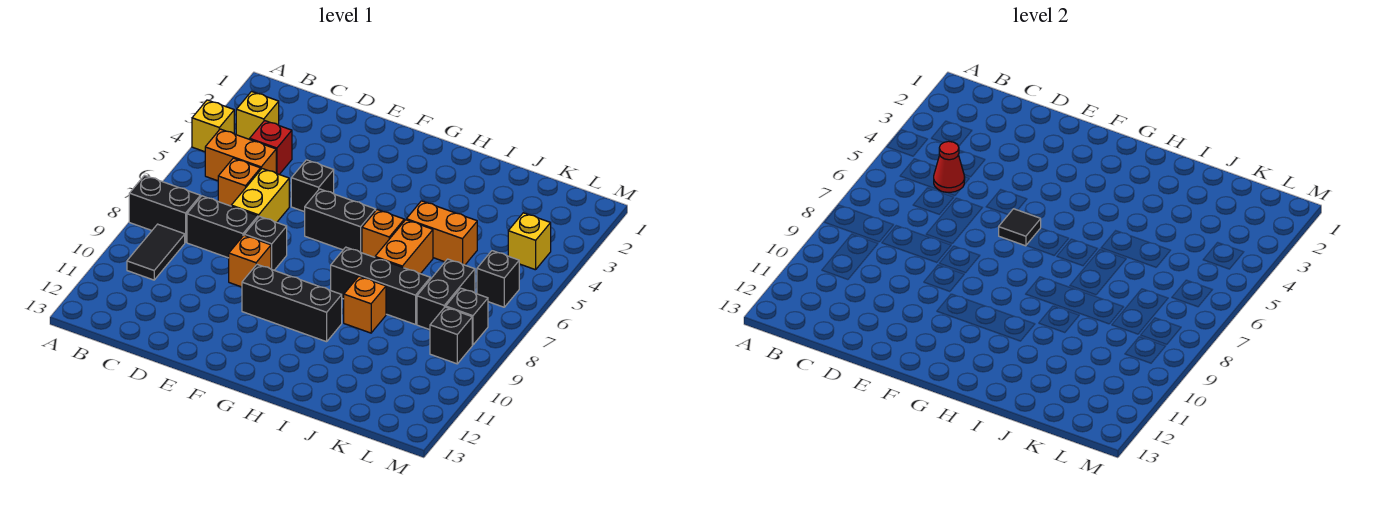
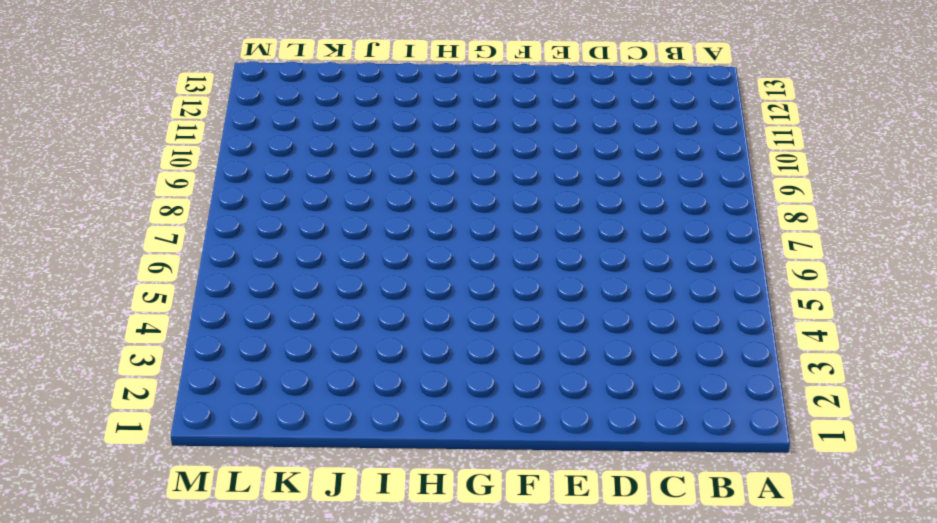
none -> yellow brick A4 level 1
none -> black brick A8:B8 level 1
none -> yellow brick B3 level 1

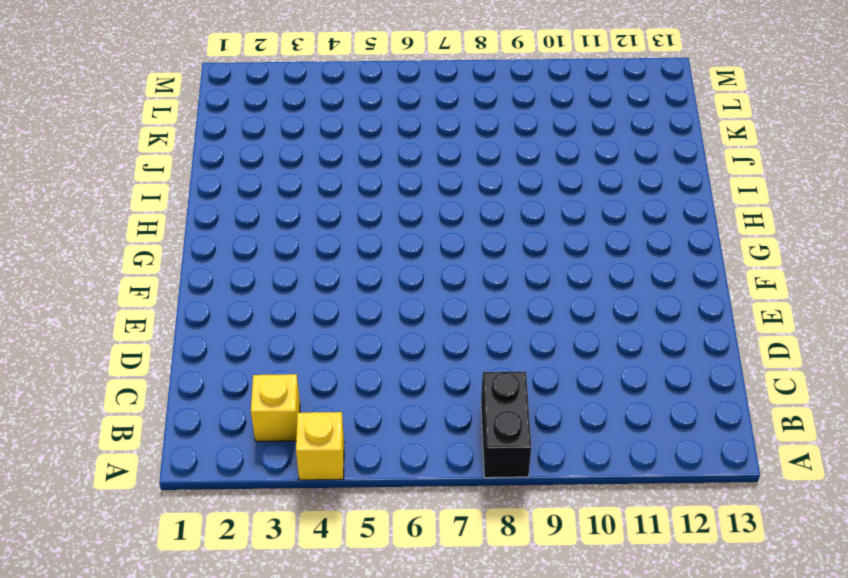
none -> orange brick B5:C5 level 1
none -> black tile B9:B10 level 1
none -> red brick C4 level 1

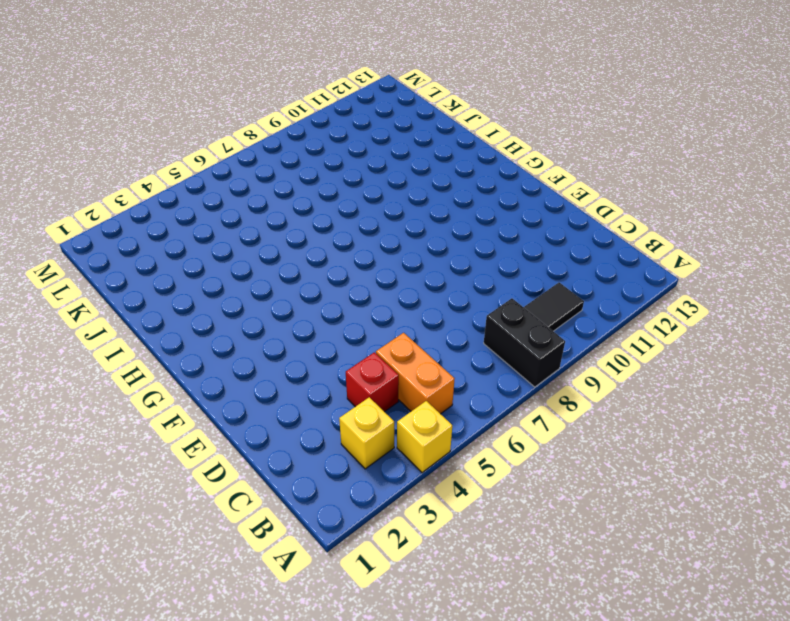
none -> orange brick C6 level 1
none -> black brick C8:D8 level 1
none -> yellow brick D6:D7 level 1

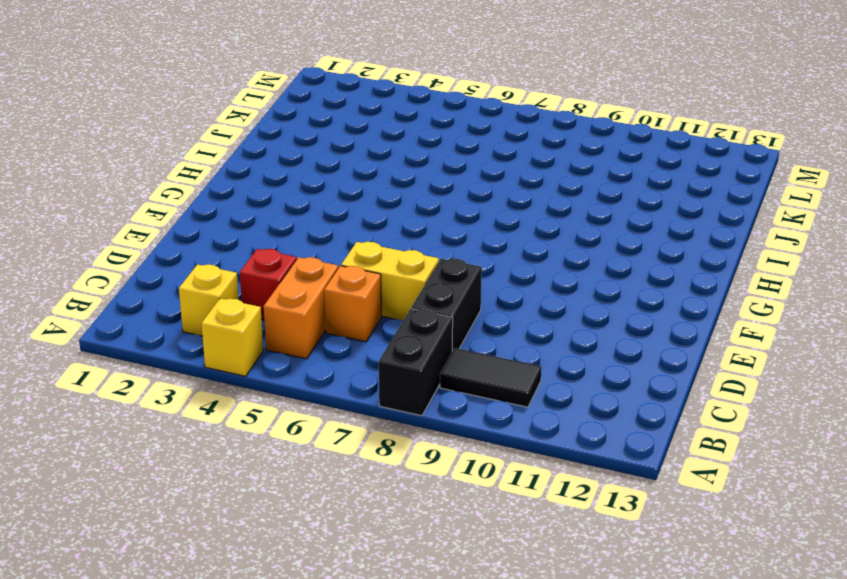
none -> black brick E5 level 1
none -> black brick E8 level 1
none -> orange brick E9 level 1

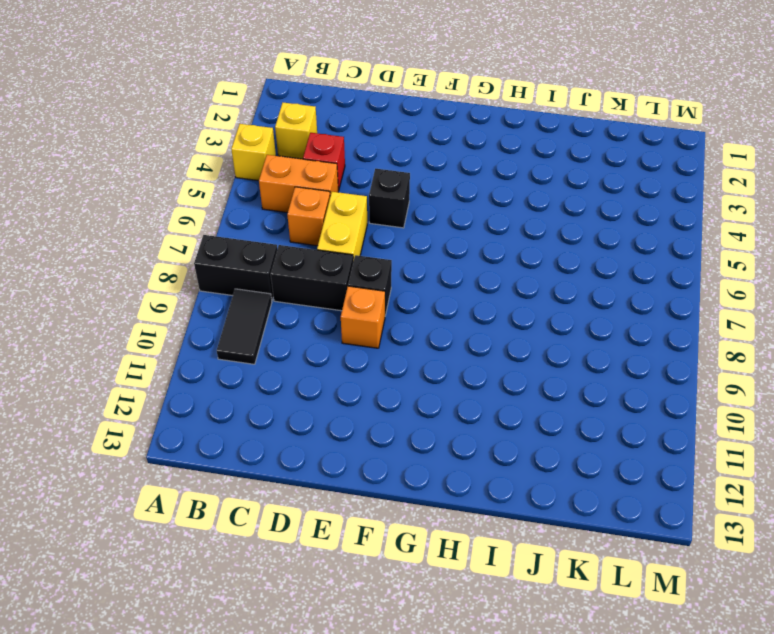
none -> black brick F6:G6 level 1
none -> black brick F10:H10 level 1
none -> orange brick H6 level 1

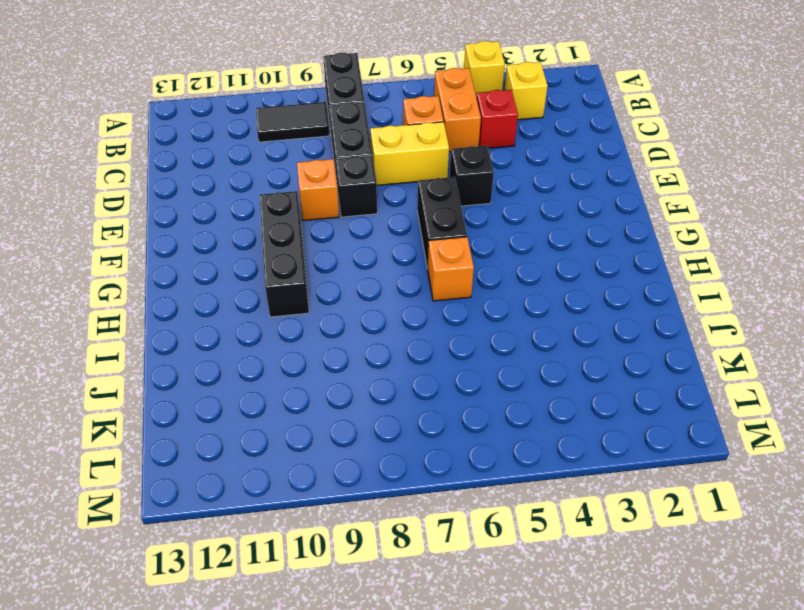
none -> black brick H8:J8 level 1
none -> orange brick I5:J5 level 1
none -> orange brick I6:I7 level 1

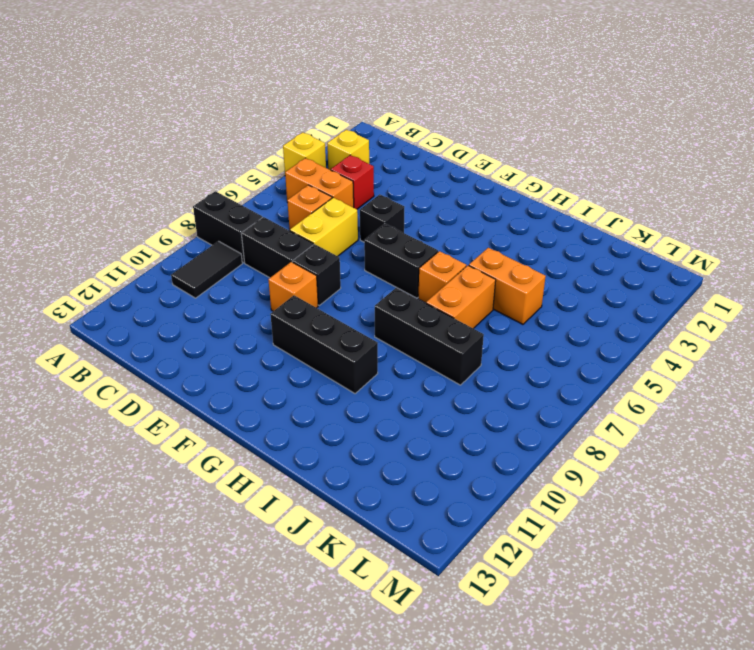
none -> orange brick I9 level 1
none -> black brick K7:K8 level 1
none -> yellow brick L4 level 1

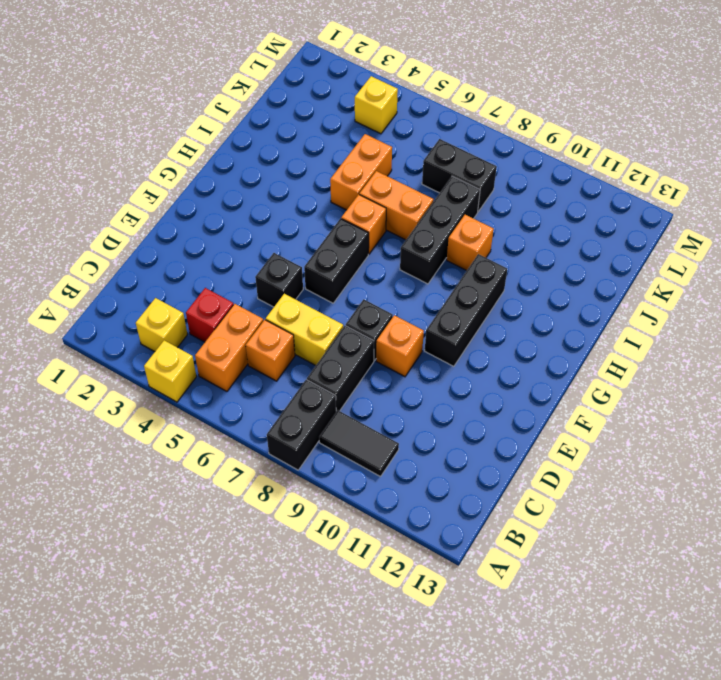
none -> black brick L6 level 1
none -> black brick L8 level 1
none -> black brick L9 level 1

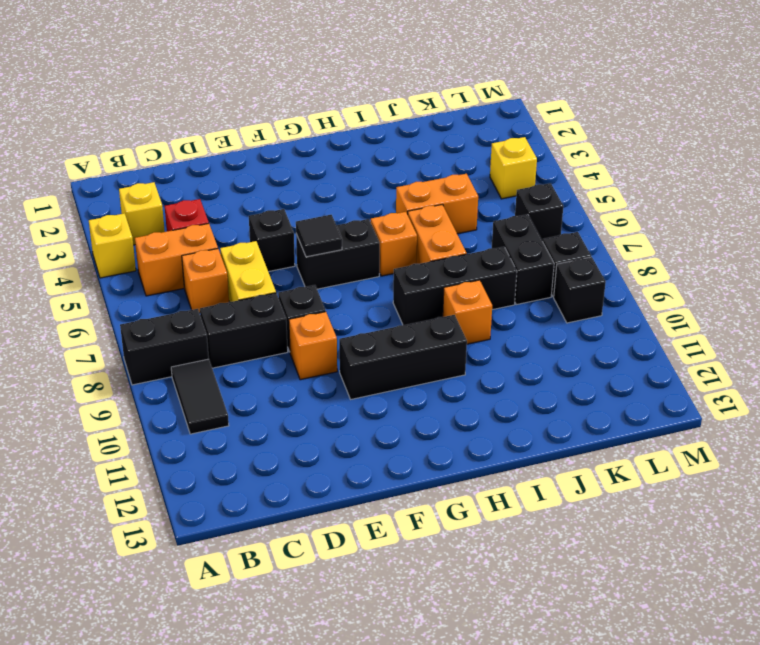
none -> red cone C5 level 2

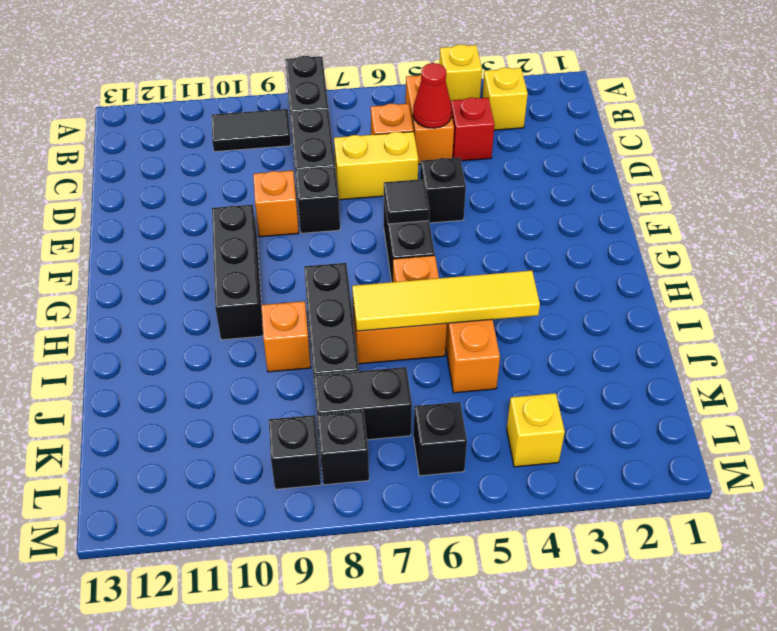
yellow tile I4:I7 level 2 -> none

